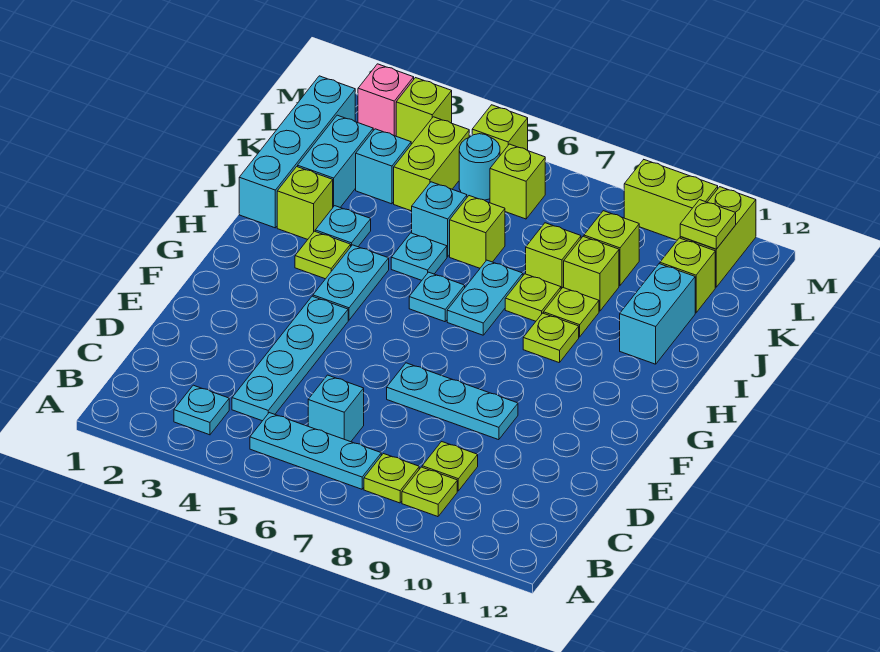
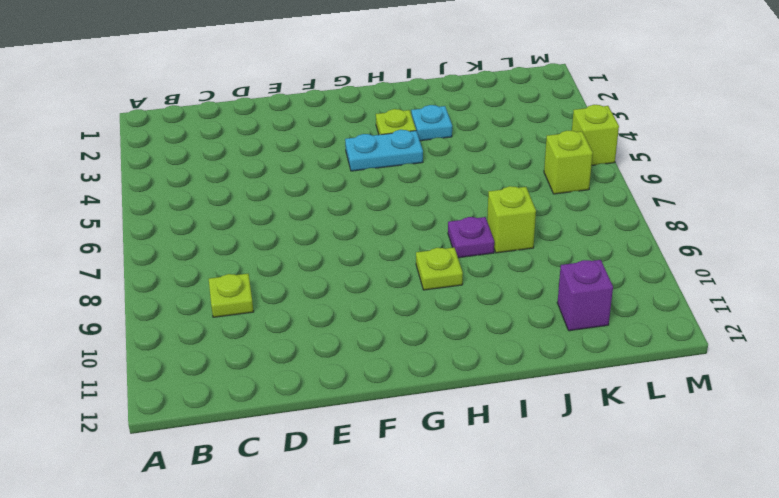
purple plate I8 level 1 -> lime plate I8 level 1
purple brick K11 level 1 -> lime brick K11 level 1
none -> cyan plate B3 level 1
none -> cyan plate B5:B7 level 1
none -> lime plate B8 level 1
none -> lime plate B9 level 1

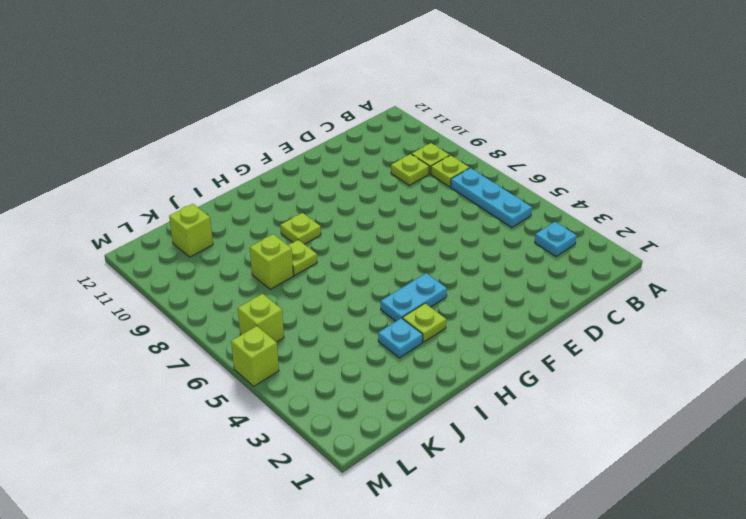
none -> cyan plate C4:F4 level 1
none -> cyan brick C6 level 1
none -> cyan plate E7:E9 level 1
none -> cyan plate H6 level 1

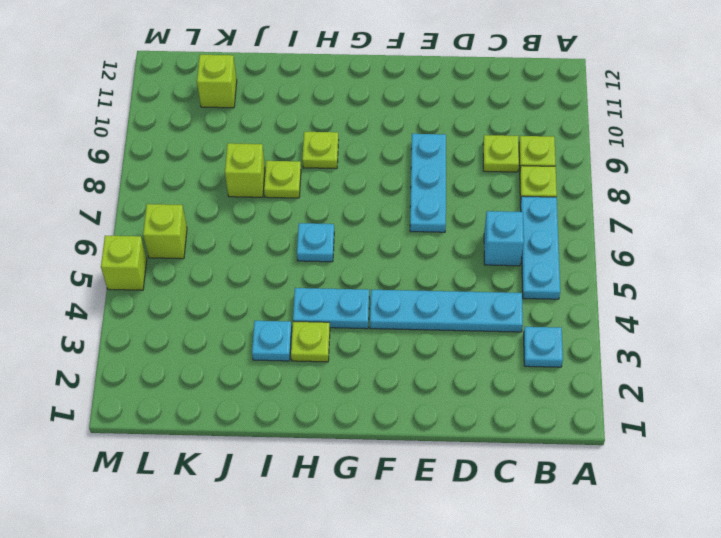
none -> cyan plate H7:I7 level 1
none -> cyan brick I1:L1 level 1
none -> lime brick I2 level 1
none -> cyan plate I5 level 1

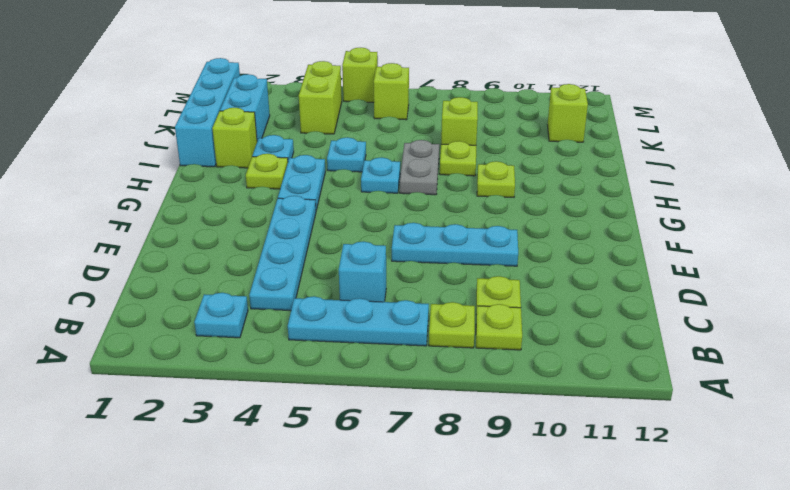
grey plate H7:I7 level 1 -> cyan plate H7:I7 level 1
none -> lime plate I9 level 1
none -> cyan brick I11:J11 level 1
none -> cyan brick J5 level 1
none -> lime brick J6 level 1

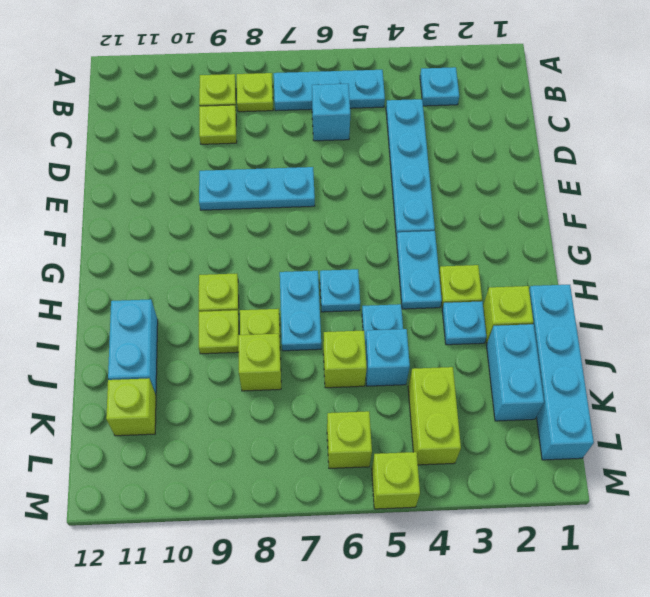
none -> lime brick J9 level 1
none -> cyan brick K3 level 1
none -> lime brick K9 level 1
none -> cyan round brick L5 level 1

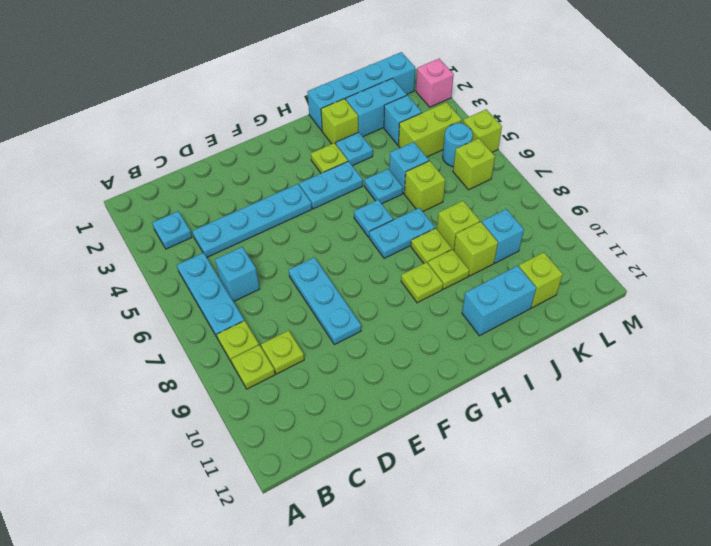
cyan brick K9 level 1 -> lime brick K9 level 1
none -> lime brick L11:M11 level 1
none -> lime brick M3 level 1
none -> lime brick M9:M10 level 1
none -> lime plate L11 level 2

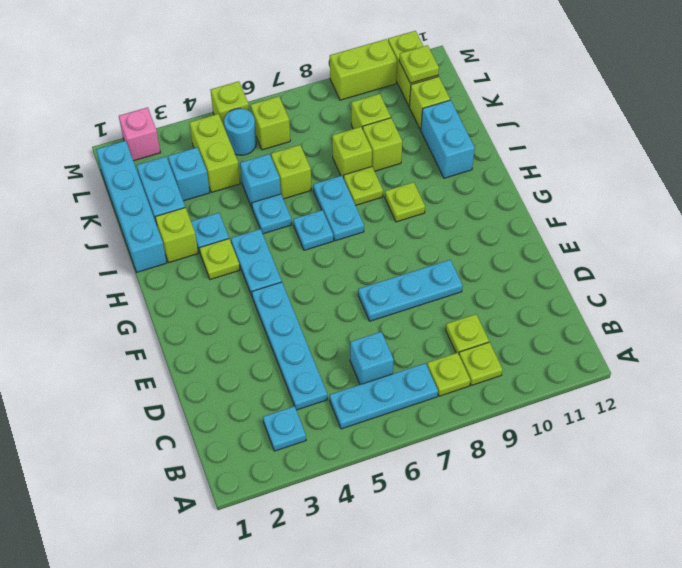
none -> lime plate I9 level 1
none -> lime brick M3 level 1

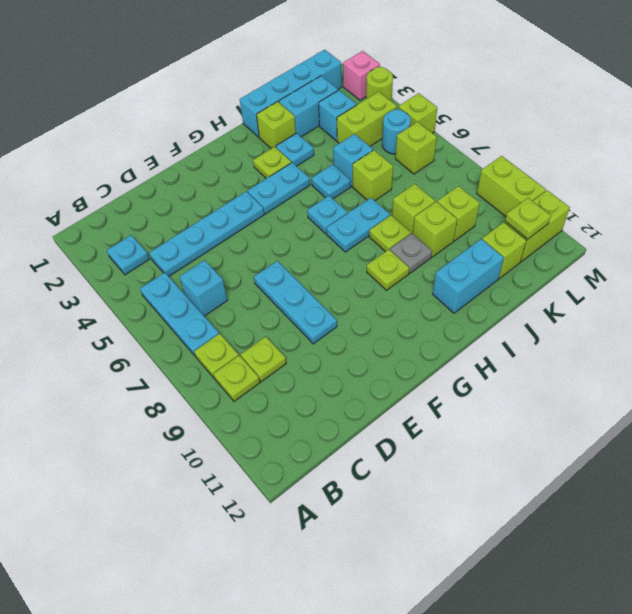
grey plate I9 level 1 -> lime plate I9 level 1
lime round brick M3 level 1 -> lime brick M3 level 1

